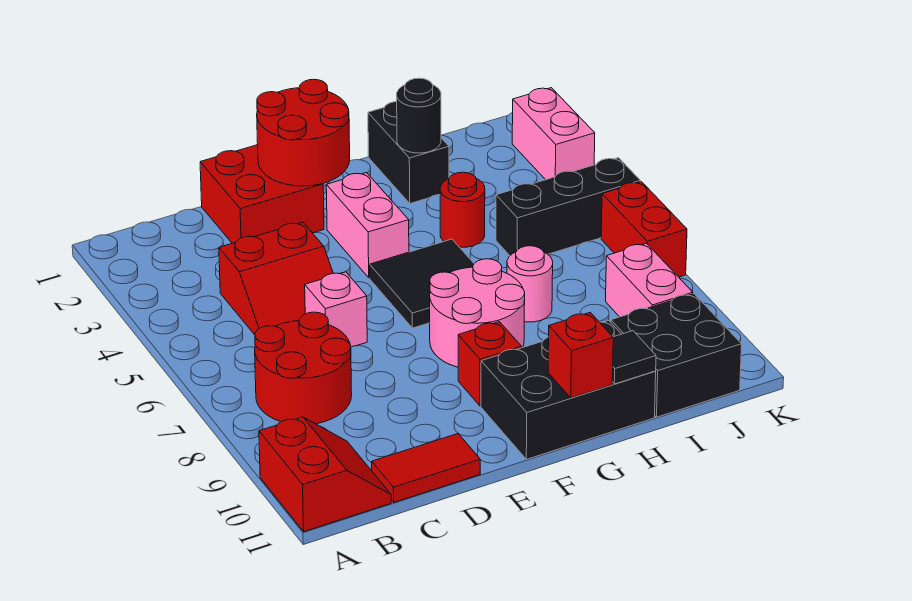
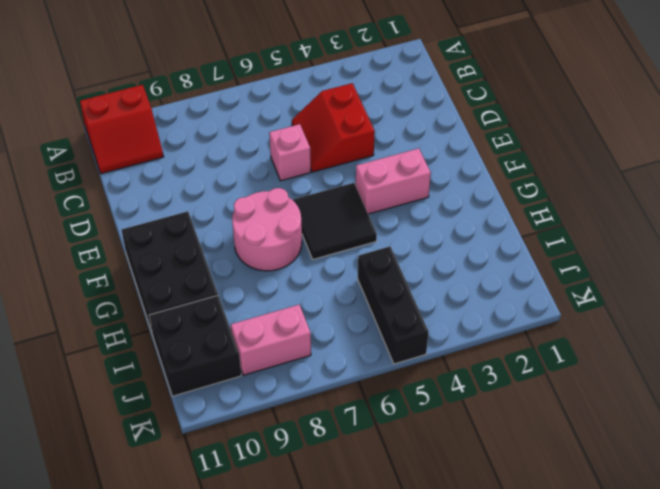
none -> red round brick B7:C8 level 1
none -> red tile C11:D11 level 1
none -> red brick D1:E2 level 1

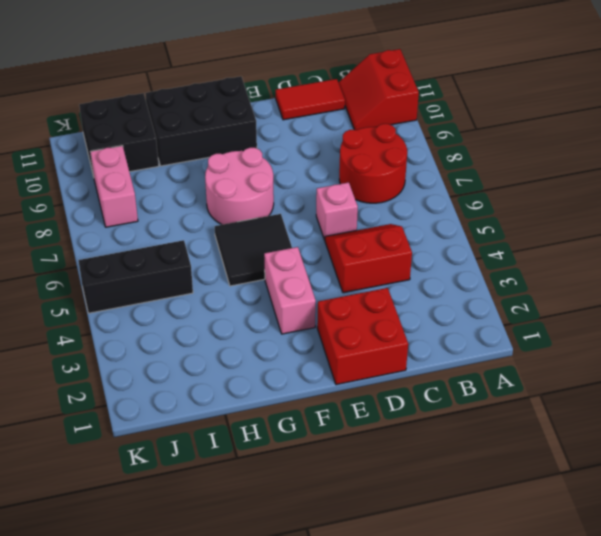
none -> red brick F9 level 1
none -> black brick H1:H2 level 1
none -> red round brick H4 level 1

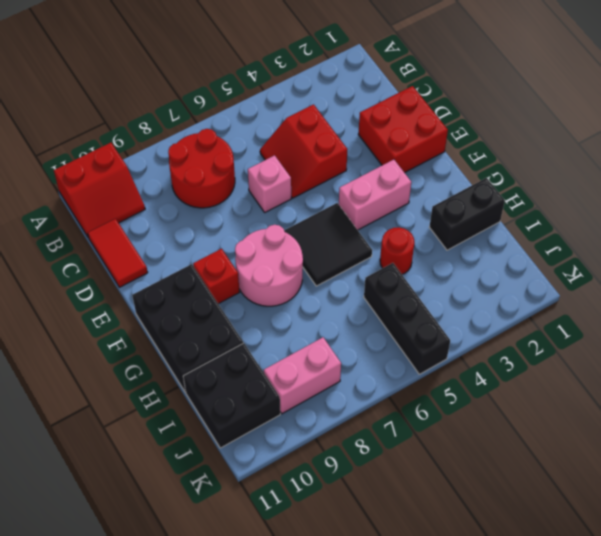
none -> pink round brick H7 level 1
none -> pink brick K2:K3 level 1
none -> red brick K6:K7 level 1

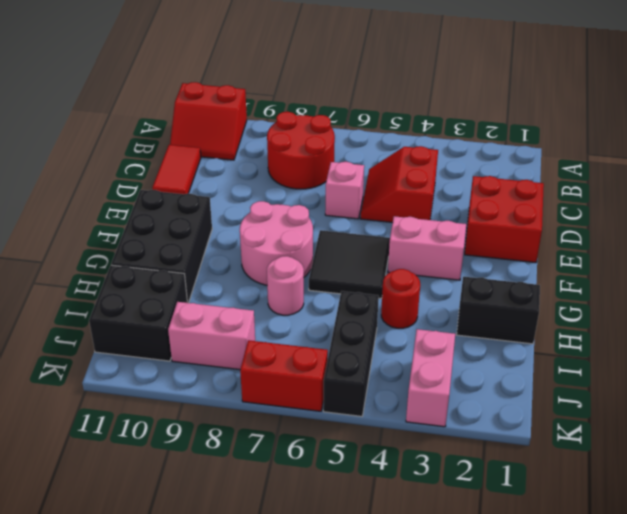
pink brick J3:K3 level 1 -> pink brick K2:K3 level 1
none -> red brick F9 level 1
none -> red round brick E1:F2 level 2
none -> red brick G11 level 2

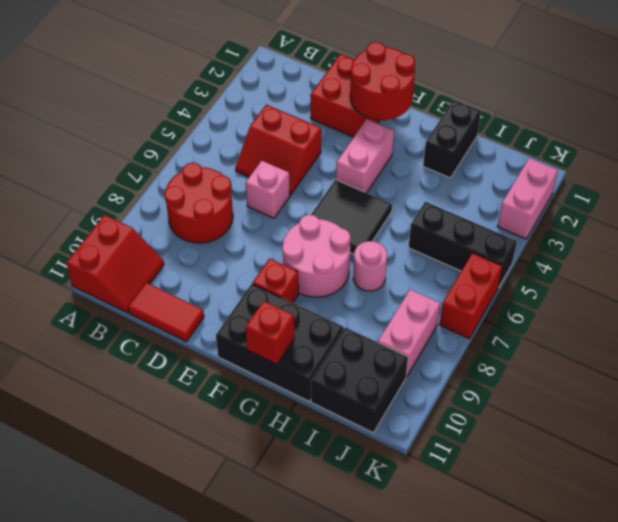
none -> red round brick H4 level 1
none -> black round brick H2 level 2
none -> black tile H11 level 2

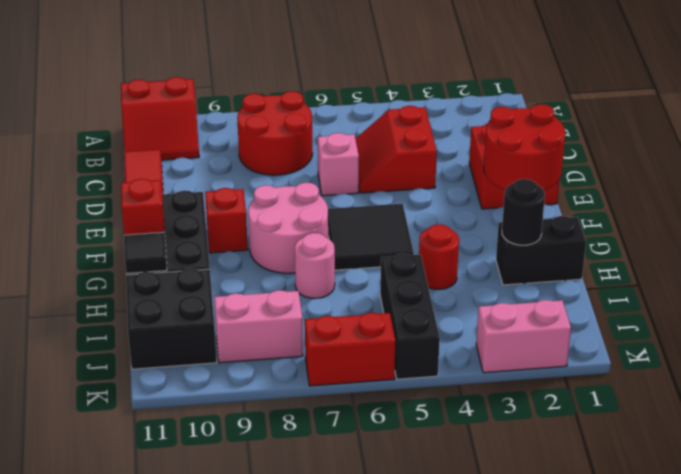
none -> pink brick F3:F4 level 1

